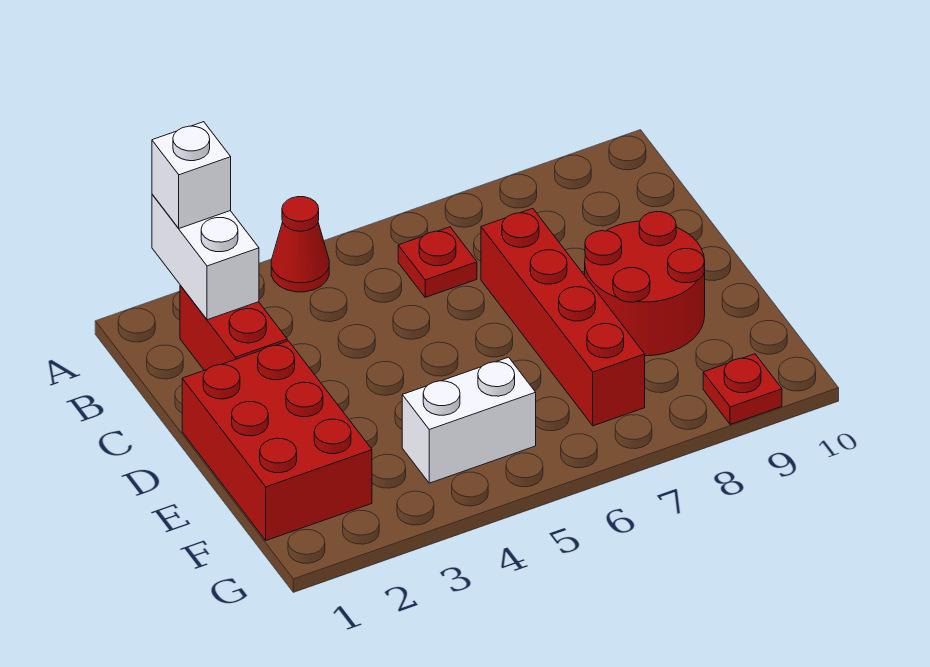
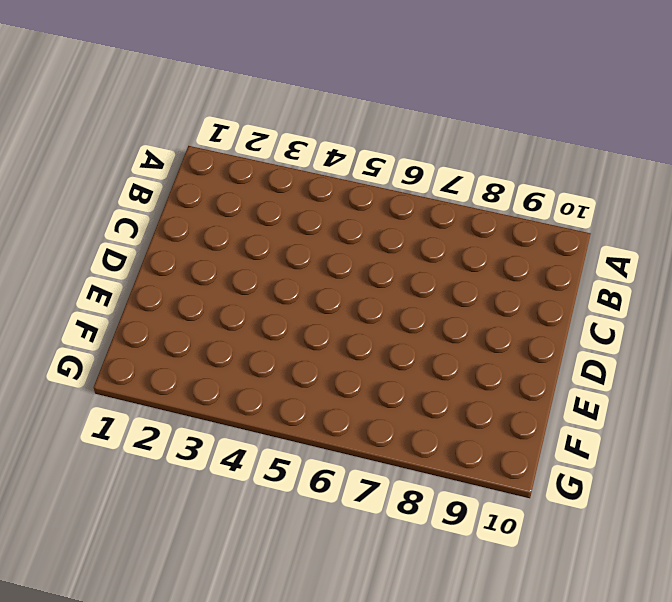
none -> red cone A4 level 1
none -> red brick B2:C2 level 1

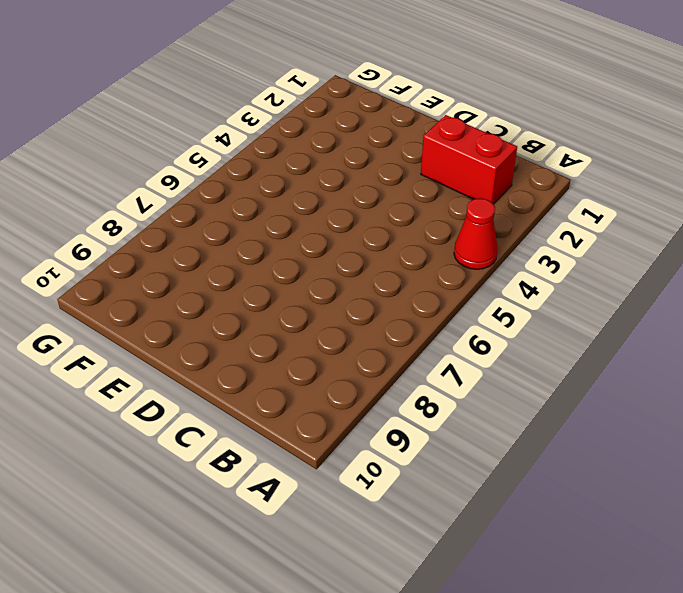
none -> red plate B6 level 1
none -> red brick C7:F7 level 1

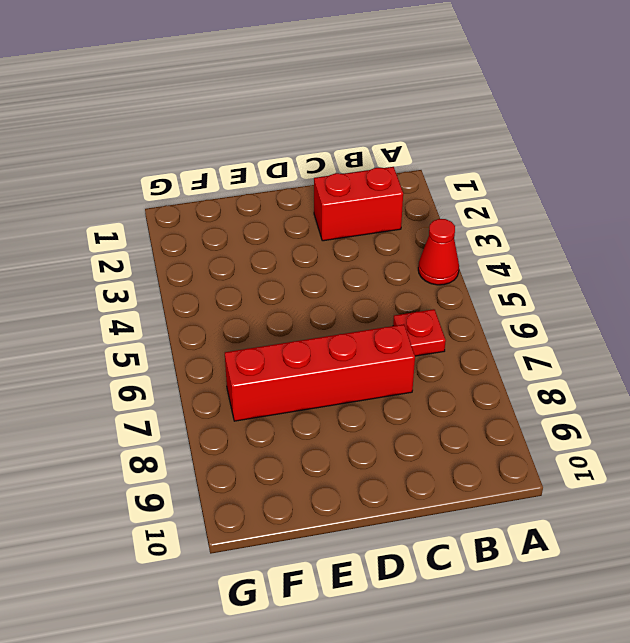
none -> red brick D1:F2 level 1
none -> red round brick D8:E9 level 1

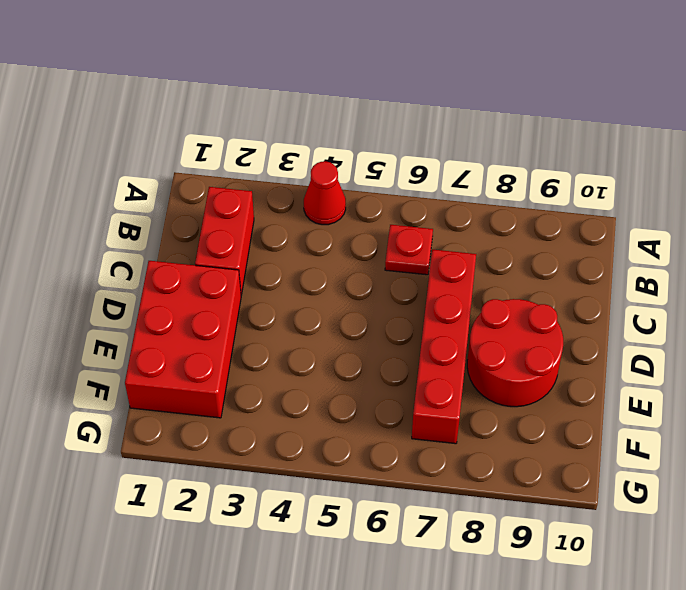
none -> white brick F4:F5 level 1
none -> red plate G9 level 1

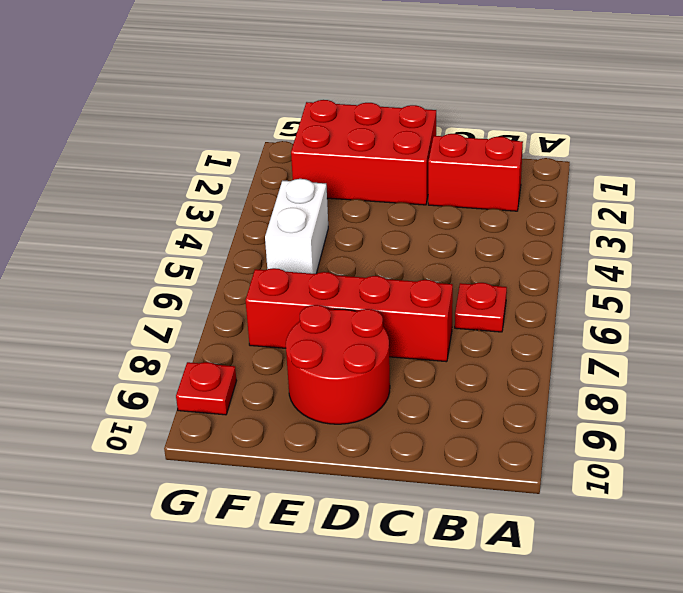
none -> red cone A4 level 1
none -> white brick A2:B2 level 2

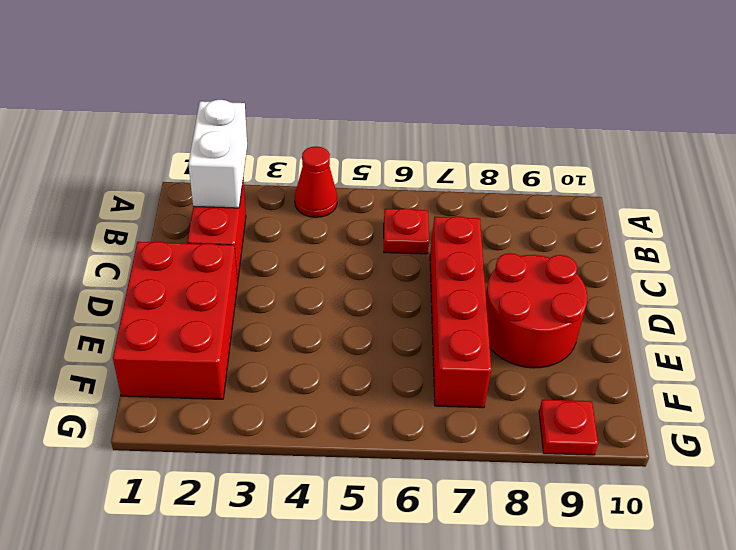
none -> white brick F4:F5 level 1
none -> white brick A2 level 3

